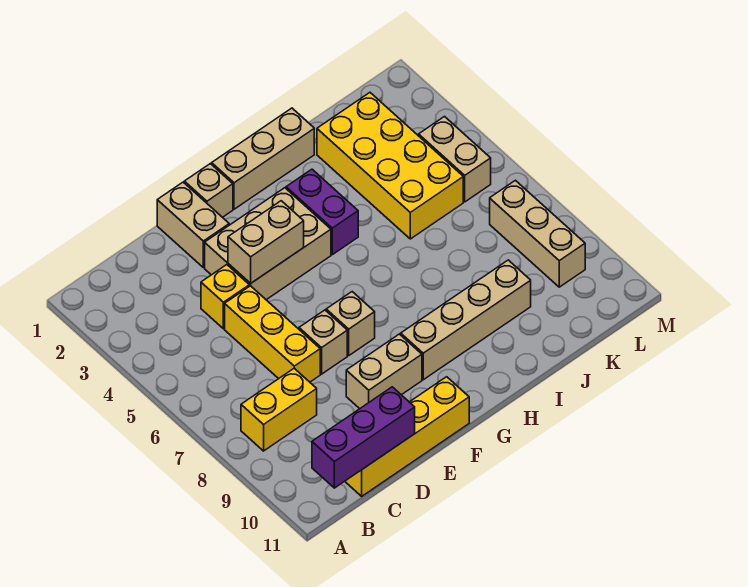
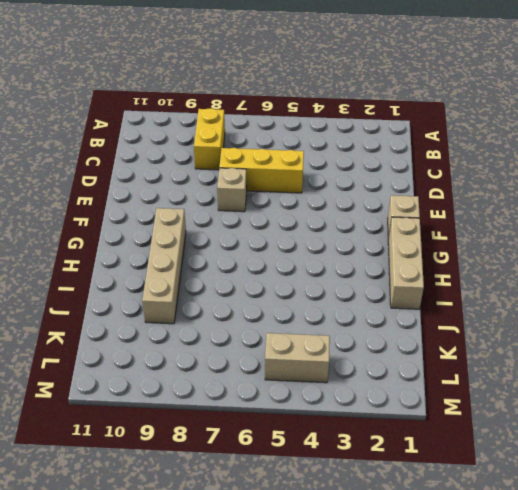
none -> yellow brick C11:F11 level 1
none -> yellow brick D4 level 1
none -> tan brick E1:E2 level 1

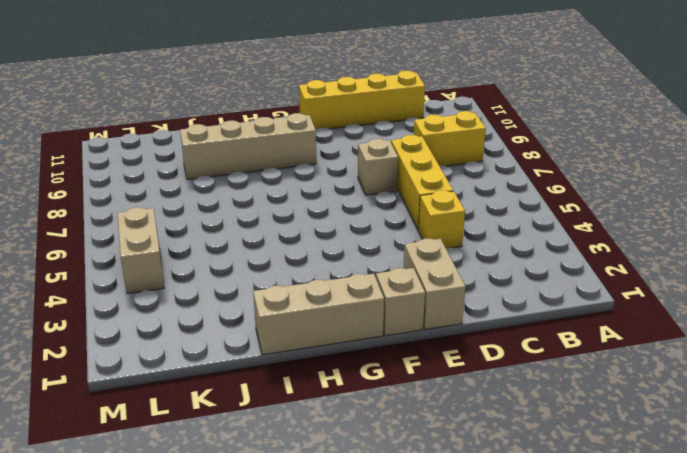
none -> tan brick E3:G4 level 1
none -> tan brick E9:F9 level 1
none -> tan brick F7 level 1

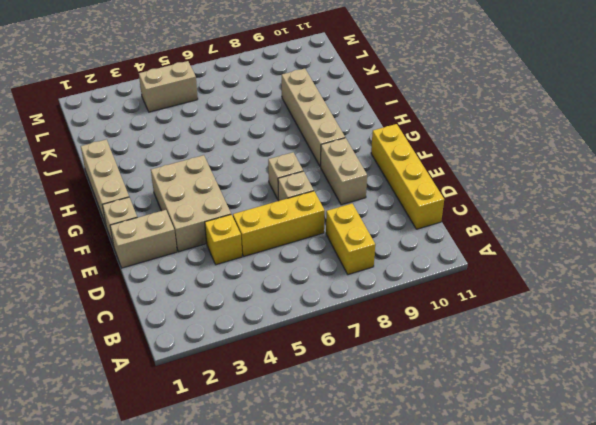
none -> purple brick H3:H4 level 1
none -> yellow brick J2:K5 level 1
none -> tan brick L7:L9 level 1

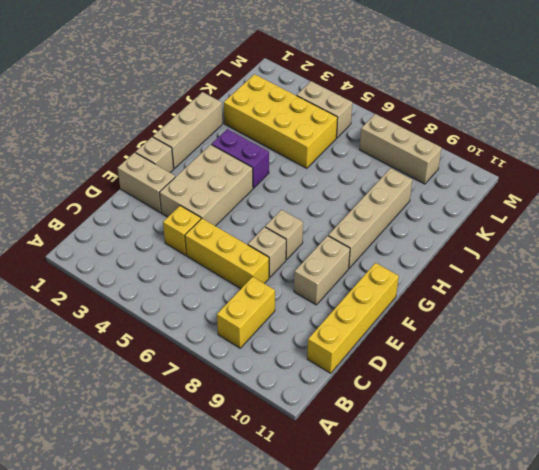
none -> purple brick B11:D11 level 2
none -> tan brick E4:F4 level 2

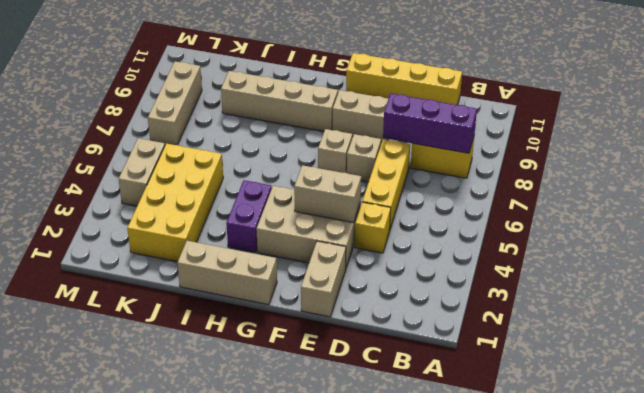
purple brick B8:D8 level 2 -> purple brick B11:D11 level 2
none -> tan brick F1 level 1

